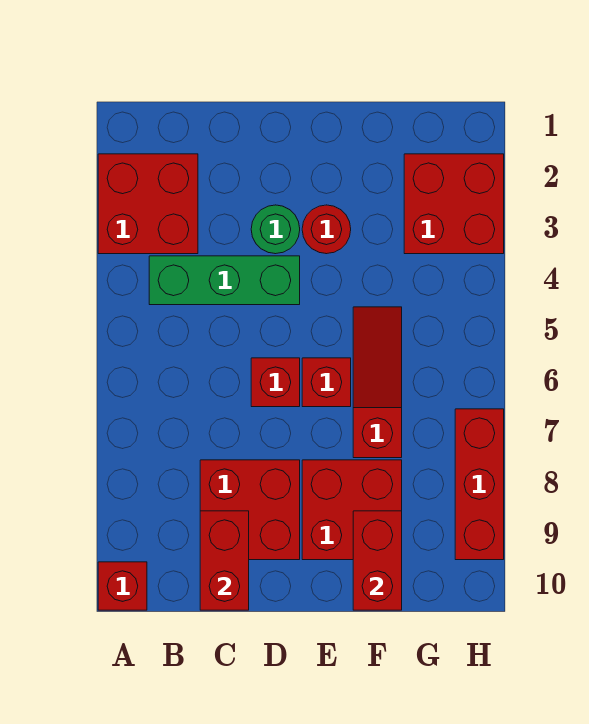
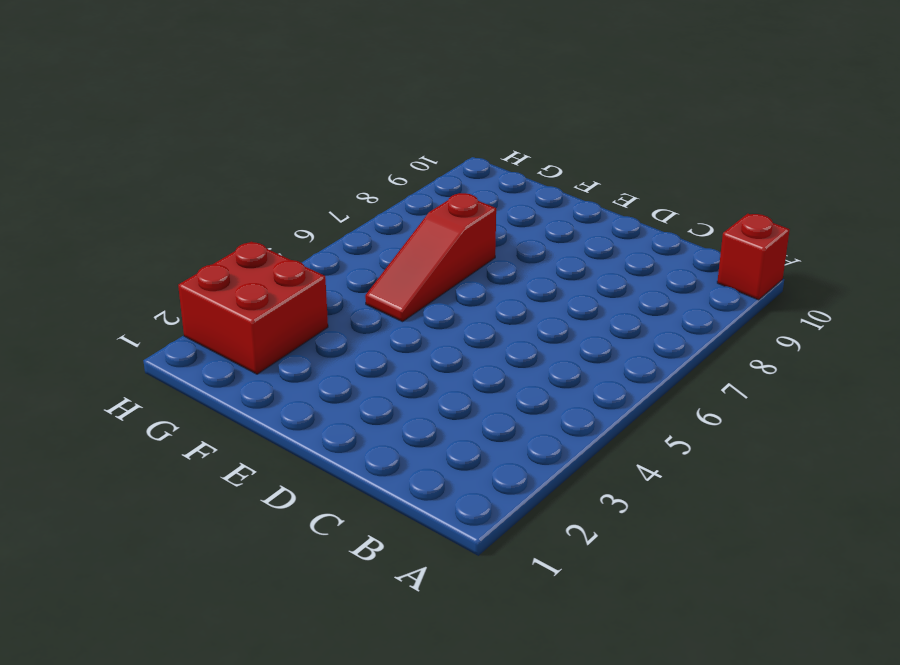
none -> red brick A2:B3 level 1
none -> green brick B4:D4 level 1
none -> red brick C8:D9 level 1

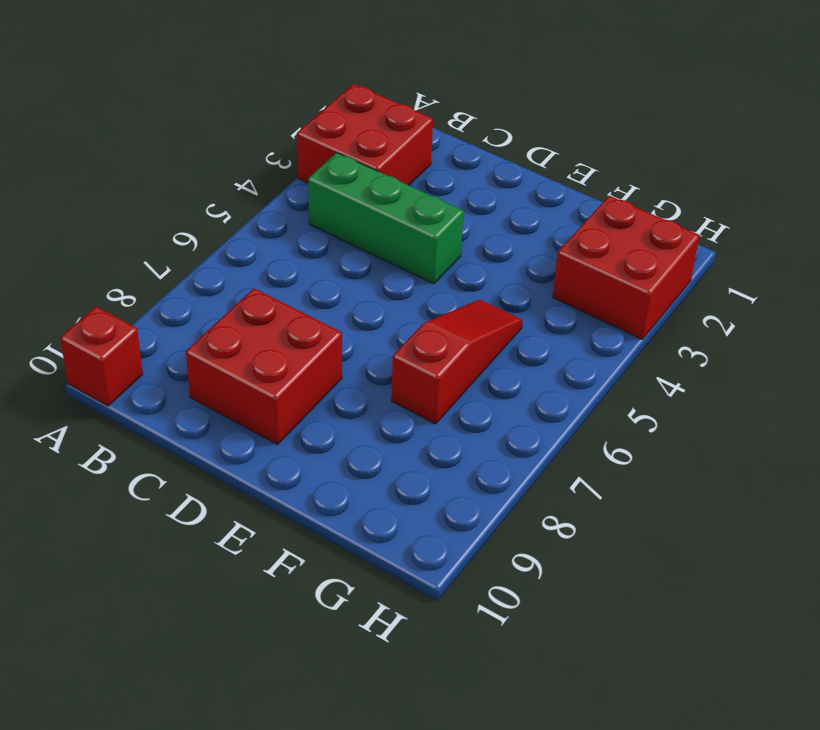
none -> green round brick D3 level 1
none -> red brick D6 level 1
none -> red round brick E3 level 1

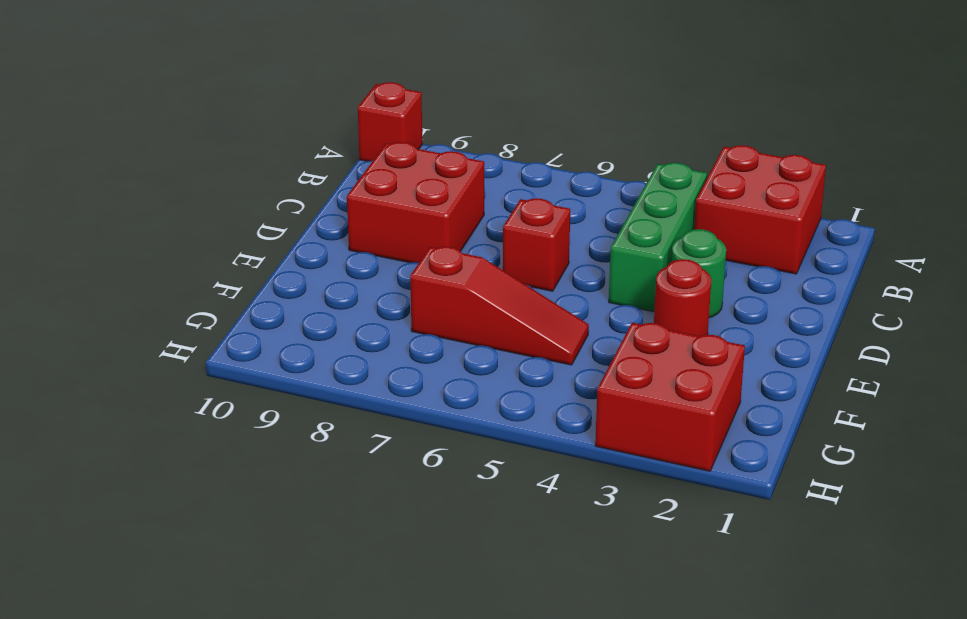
none -> red brick E6 level 1
none -> red brick E8:F9 level 1
none -> red brick H7:H9 level 1

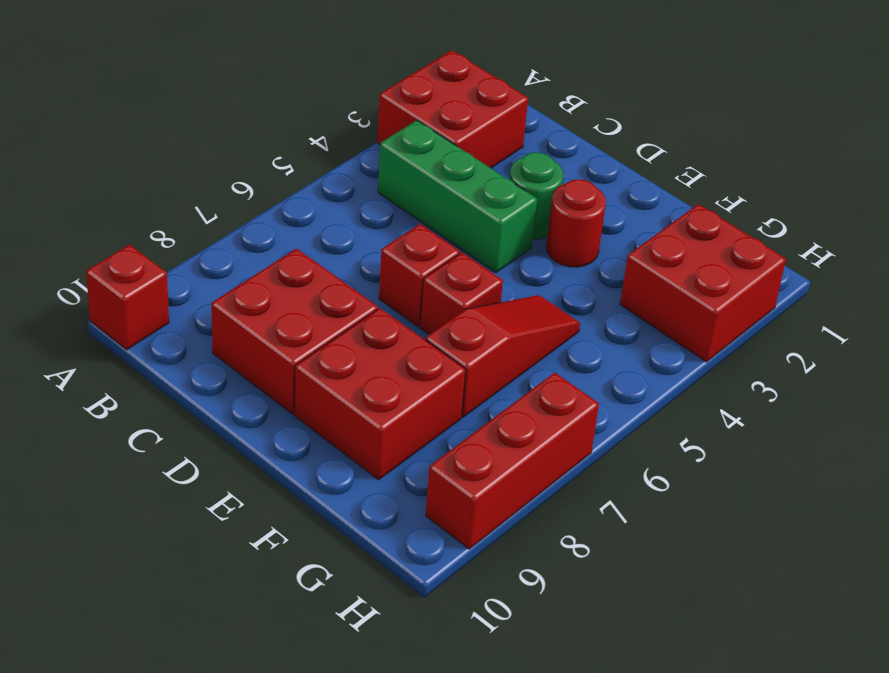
none -> red brick C9:C10 level 2
none -> red brick F9:F10 level 2

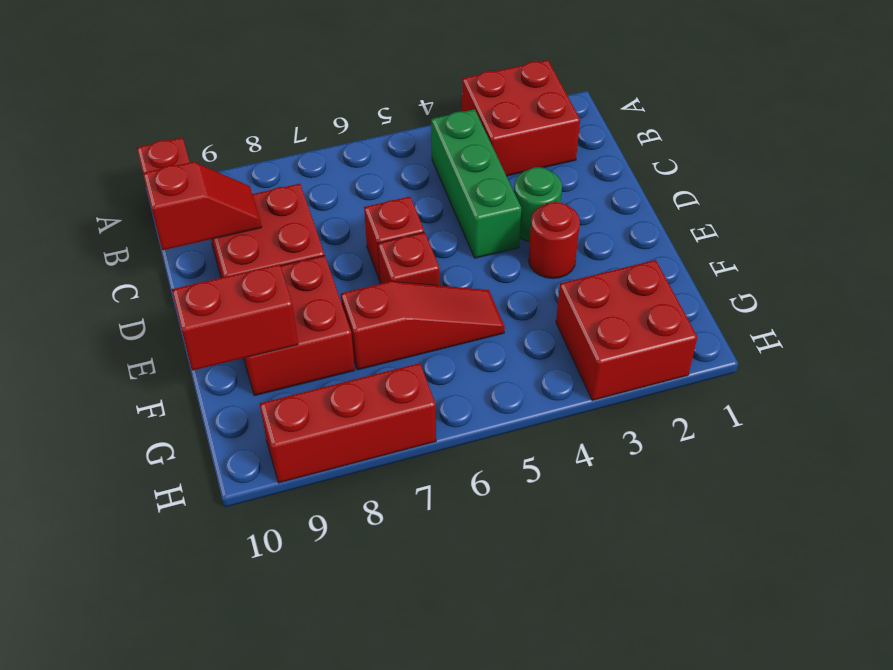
red slope C9:C10 level 2 top 10 -> red brick C9:C10 level 2

